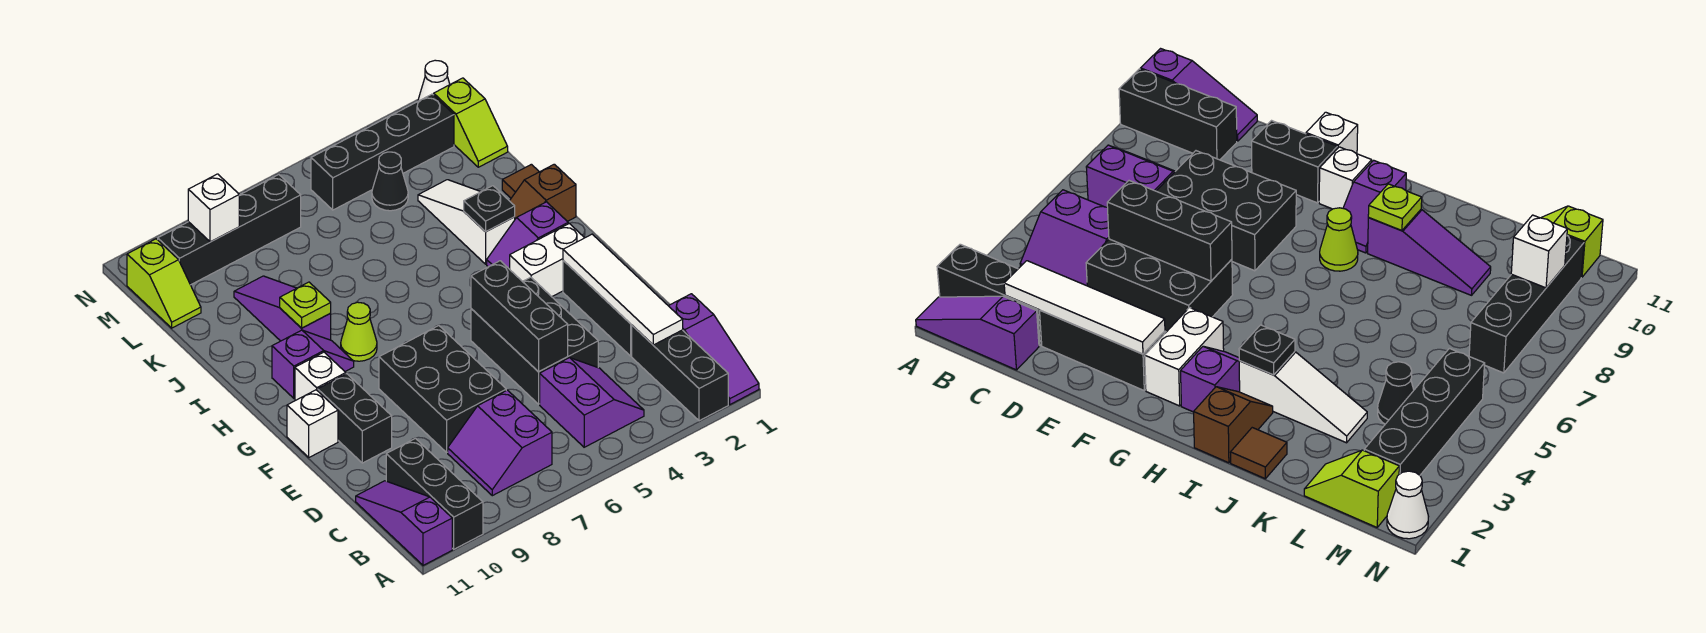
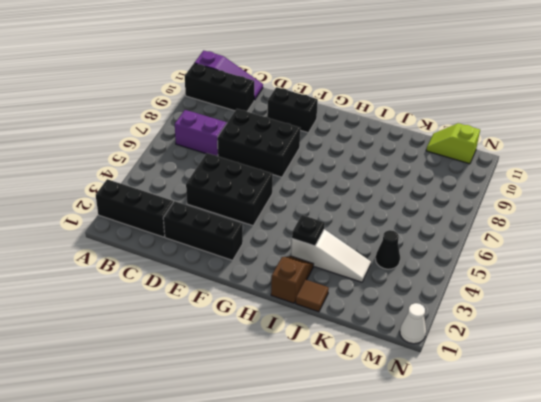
none -> purple slope A1:C1 level 1 top C
none -> purple slope B4:C5 level 1 top 5
none -> white brick F11 level 1
none -> white brick G2:G3 level 1

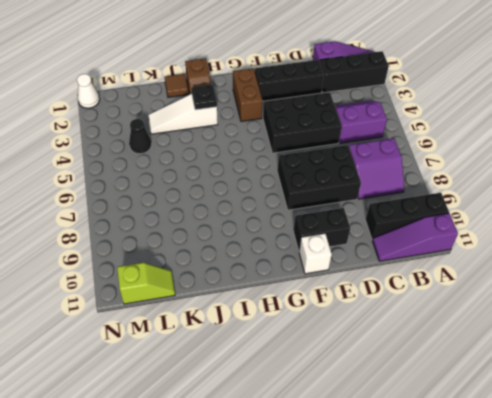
brown brick G2:G3 level 1 -> white brick G2:G3 level 1
none -> white brick G10 level 1
none -> purple slope H2:H3 level 1 top 2
none -> lime cone H8 level 1
none -> purple slope H9:H10 level 1 top 10

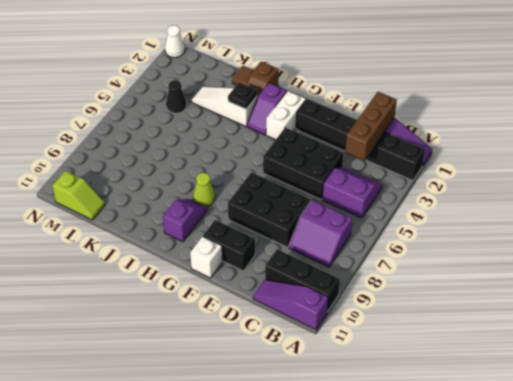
brown brick C1:C3 level 2 -> white tile C2:F2 level 2
none -> white brick G10 level 1
none -> purple slope I9:K9 level 1 top I
none -> lime slope L1:M1 level 1 top M
none -> black brick M2:M5 level 1

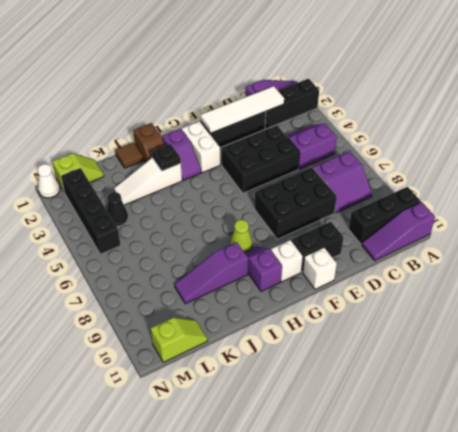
none -> black brick M7:M10 level 1
none -> black brick D5:F5 level 2
none -> lime plate I9 level 2
none -> white brick M9 level 2

